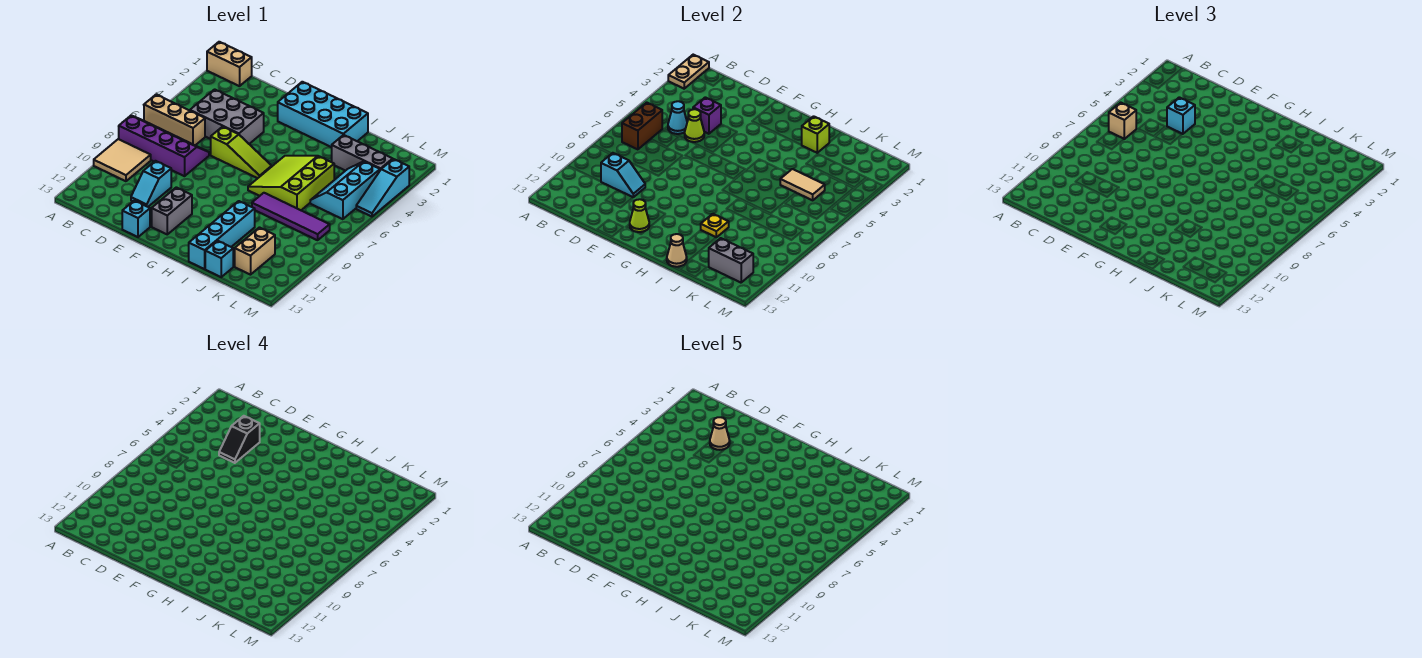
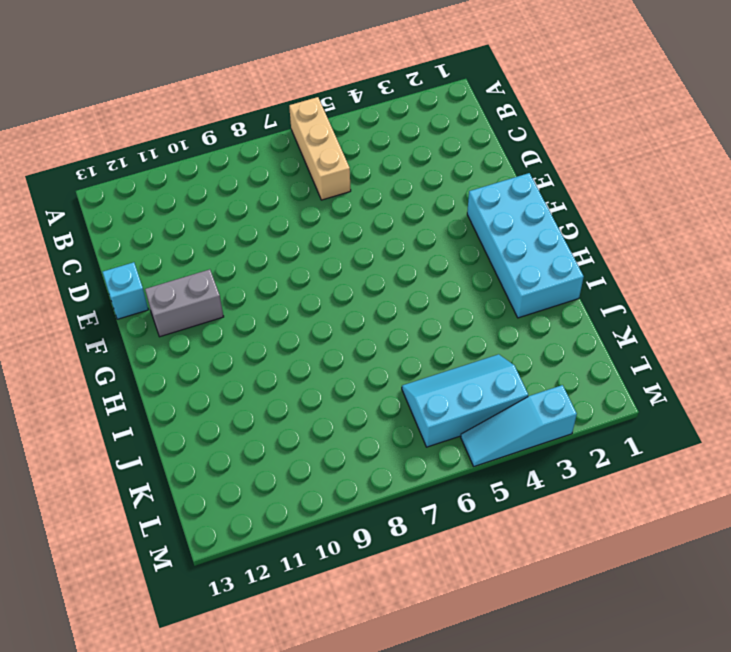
none -> tan brick A1:B1 level 1
none -> purple slope A7:D8 level 1 top 8
none -> tan tile A9:B10 level 1
none -> grey brick C4:E5 level 1

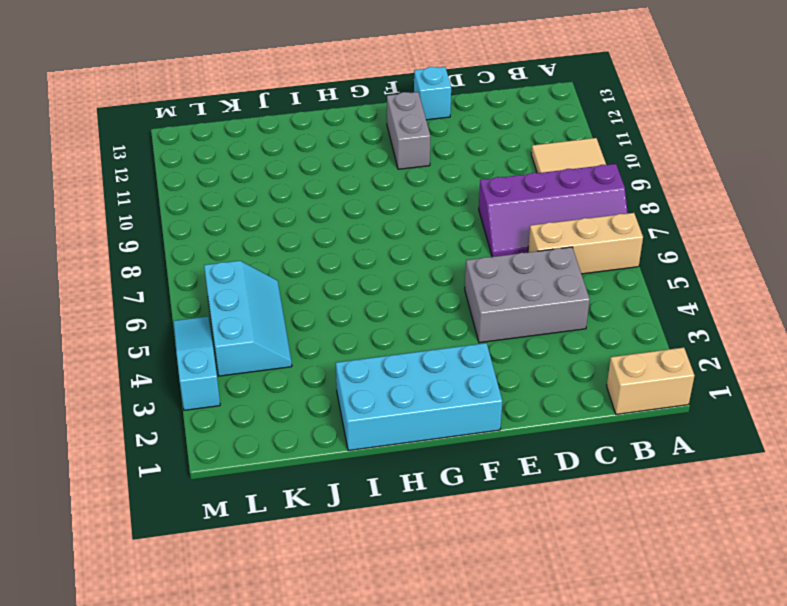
none -> cyan slope D10:D11 level 1 top 10
none -> lime slope E6:G6 level 1 top E
none -> lime slope H5:J7 level 1 top J
none -> purple tile I8:L8 level 1

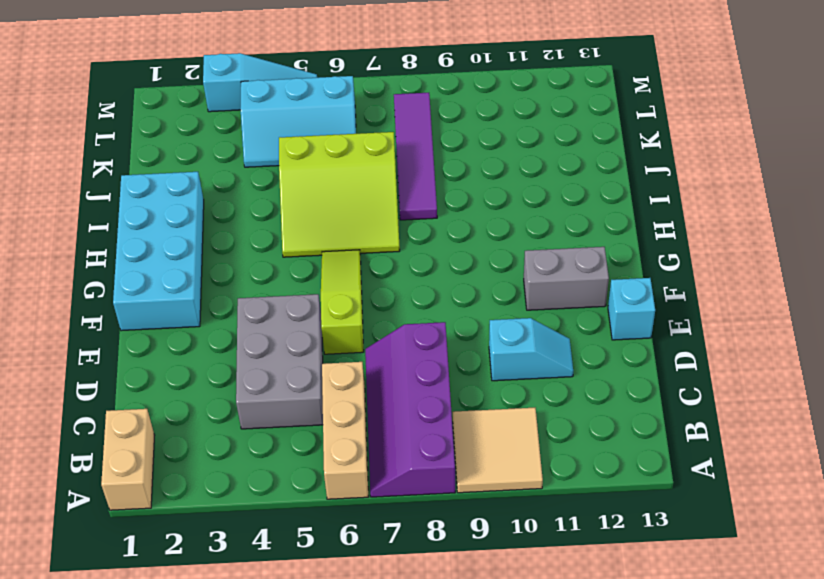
none -> cyan brick I10:I13 level 1
none -> grey brick J3:L3 level 1
none -> cyan brick J13 level 1
none -> tan brick K11:K12 level 1

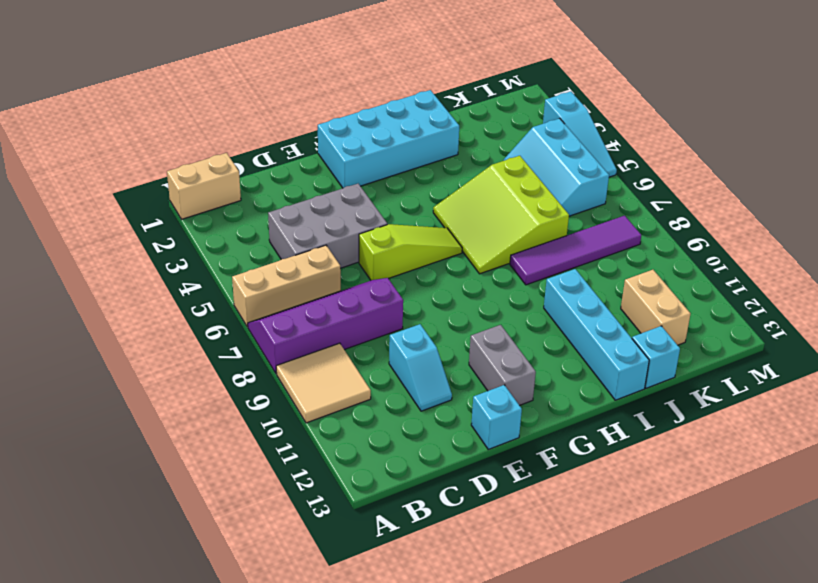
none -> grey brick J3:L3 level 1
none -> tan plate A1:A2 level 2
none -> brown brick B6:B7 level 2
none -> cyan cone C5 level 2

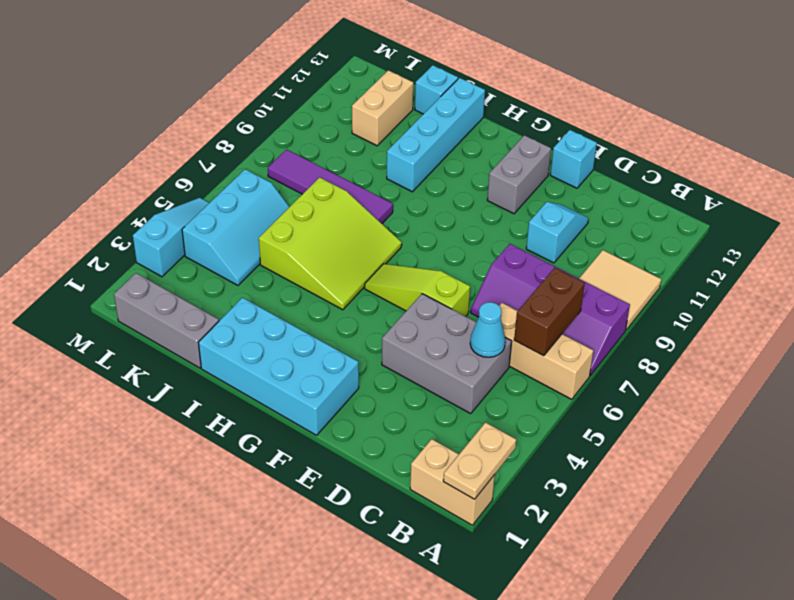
grey brick J1:L1 level 1 -> grey brick J3:L3 level 1
none -> cyan slope C10:D10 level 2 top C
none -> purple brick D4 level 2
none -> lime cone D5 level 2
none -> lime cone F12 level 2

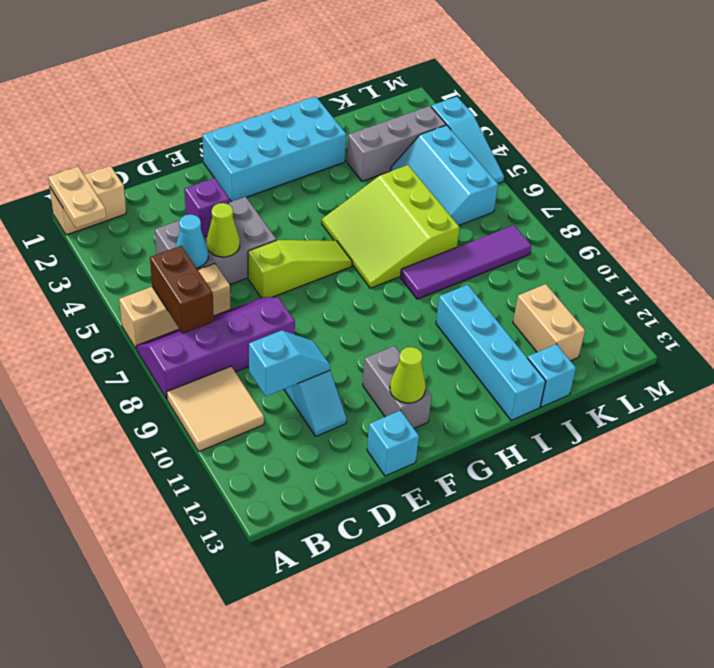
none -> lime brick I2 level 2
none -> yellow plate I10 level 2
none -> tan cone I13 level 2
none -> tan tile J5:K5 level 2

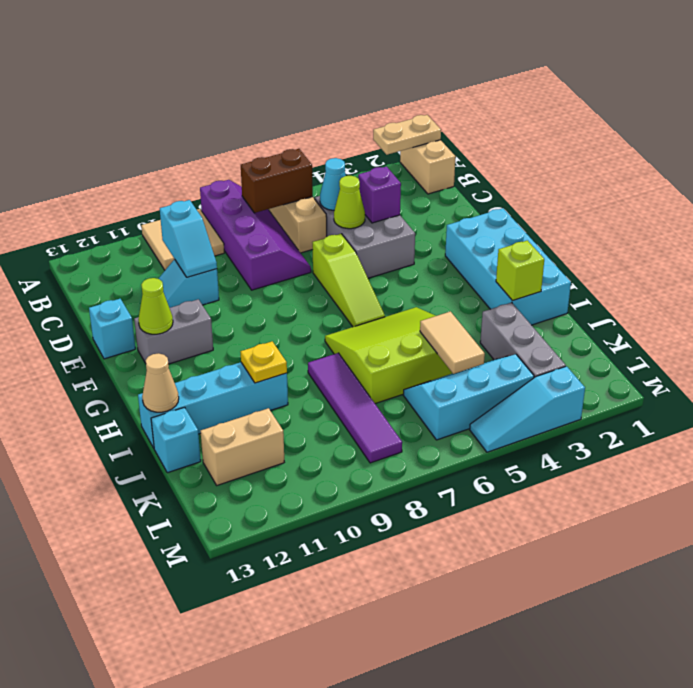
none -> grey brick K12:L12 level 2
none -> tan brick B6 level 3
none -> cyan brick D4 level 3
none -> black slope D3:D4 level 4 top 3

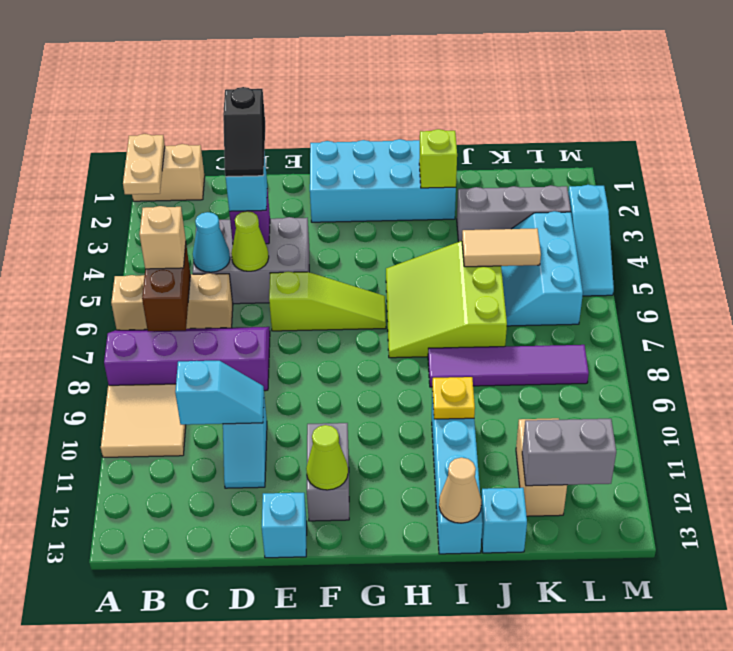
none -> tan cone D3 level 5

